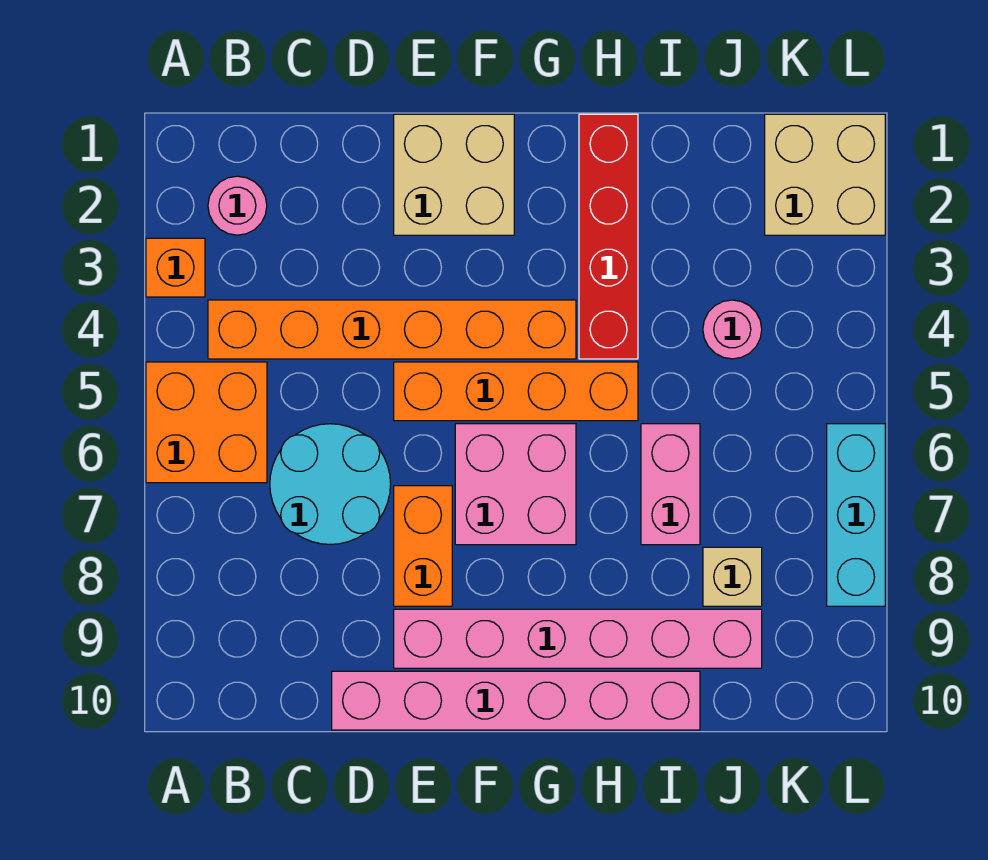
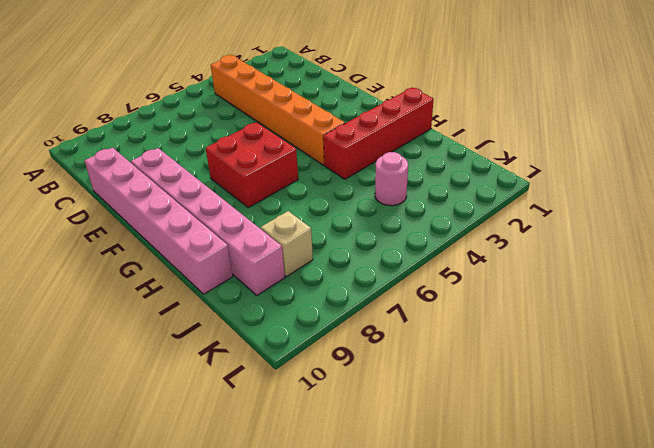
red brick F6:G7 level 1 -> pink brick F6:G7 level 1
none -> orange brick A3 level 1
none -> orange brick A5:B6 level 1
none -> pink round brick B2 level 1

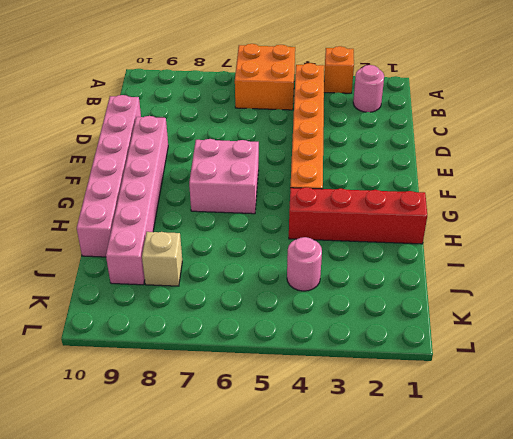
none -> cyan round brick C6:D7 level 1
none -> tan brick E1:F2 level 1
none -> orange brick E5:H5 level 1

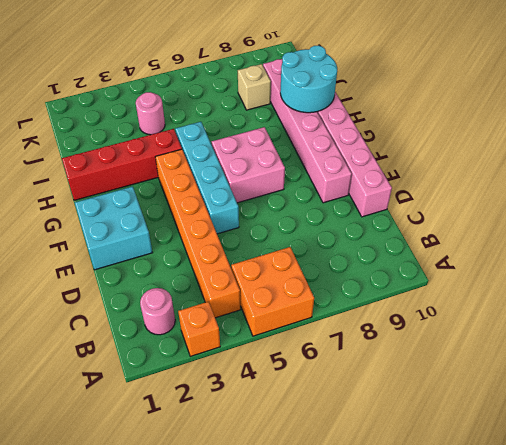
cyan brick E1:F2 level 1 -> tan brick E1:F2 level 1
cyan brick E5:H5 level 1 -> orange brick E5:H5 level 1
cyan round brick H9:I10 level 2 -> cyan round brick C6:D7 level 1
none -> orange brick E7:E8 level 1
none -> pink brick I6:I7 level 1
none -> tan brick K1:L2 level 1

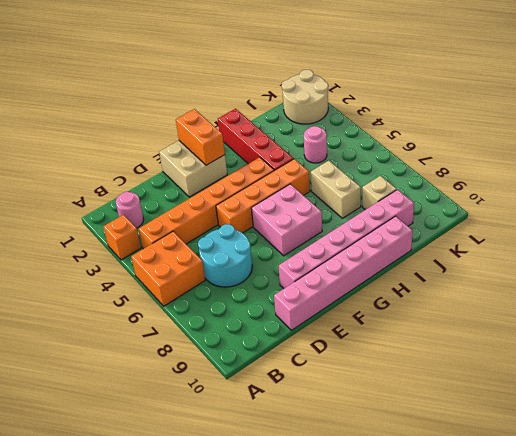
orange brick F1:F2 level 2 -> orange brick E7:E8 level 1
tan brick I6:I7 level 1 -> pink brick I6:I7 level 1
tan round brick K1:L2 level 1 -> tan brick K1:L2 level 1
none -> cyan brick L6:L8 level 1

